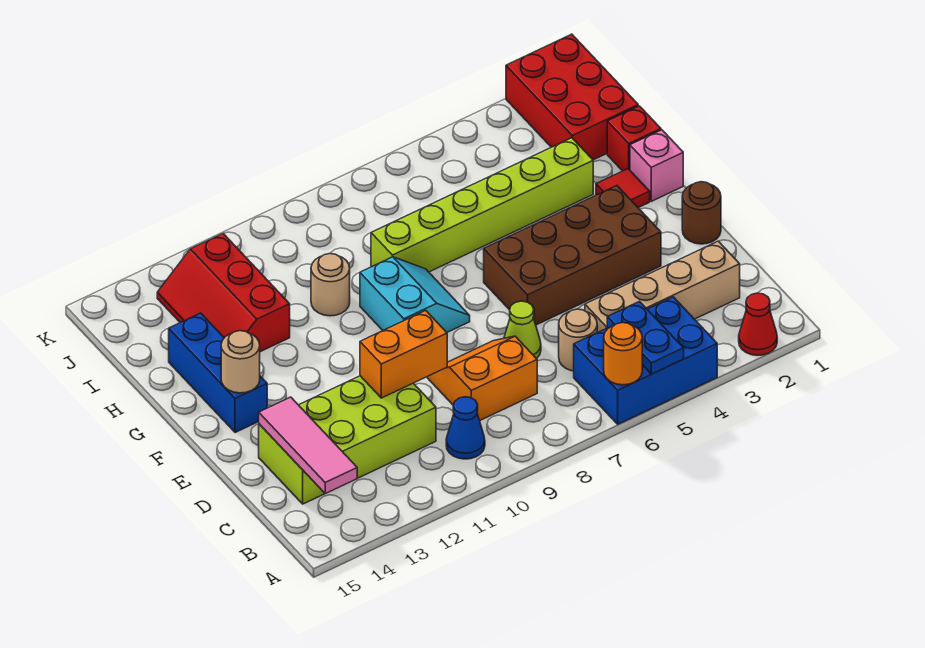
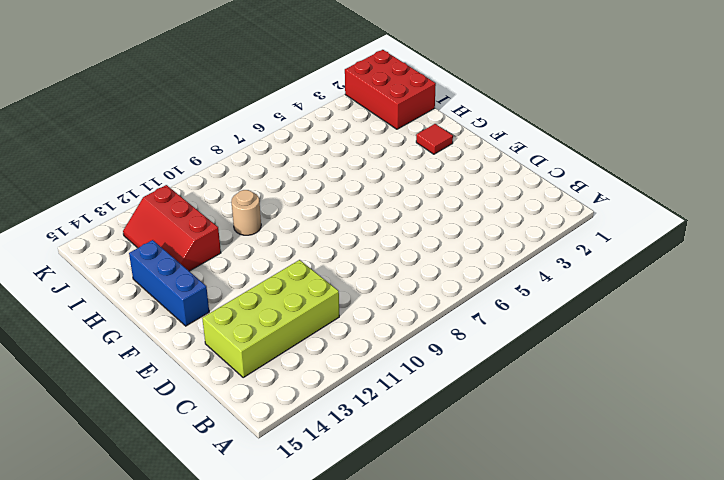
none -> red cone A2 level 1
none -> blue brick A4:B6 level 1
none -> blue cone B10 level 1

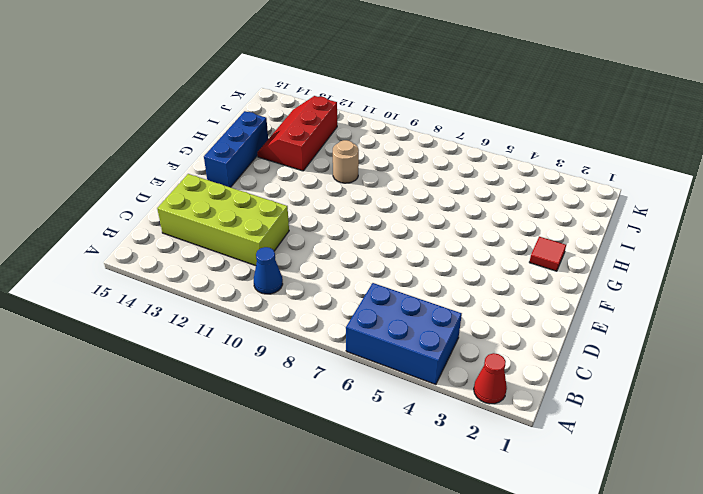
none -> tan brick C2:C5 level 1
none -> tan round brick C6 level 1
none -> orange slope C8:D9 level 1 top C

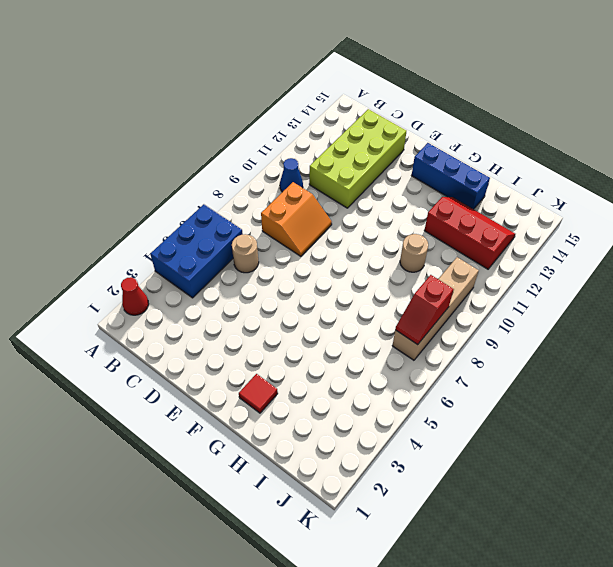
tan brick J7:J10 level 1 -> tan brick C2:C5 level 1
red slope J7:J8 level 2 top 8 -> none
none -> lime cone D7 level 1
none -> brown round brick E1 level 1
none -> brown brick E3:F6 level 1

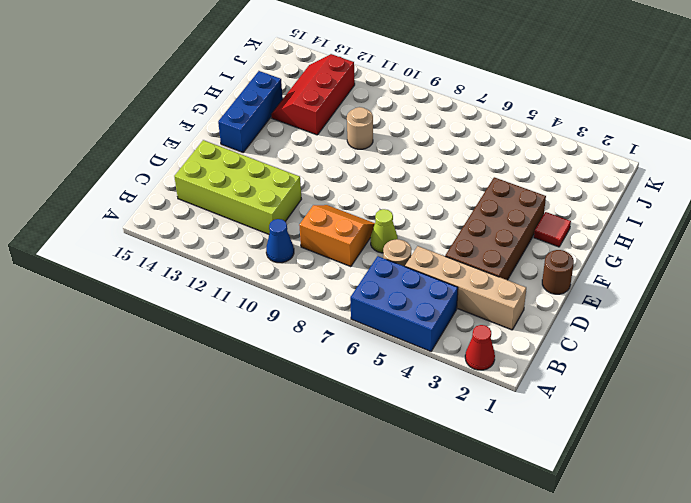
brown brick D3:G4 level 1 -> brown brick E3:F6 level 1
none -> cyan slope F8:G9 level 1 top 9
none -> pink brick G1 level 1
none -> red brick H1 level 1

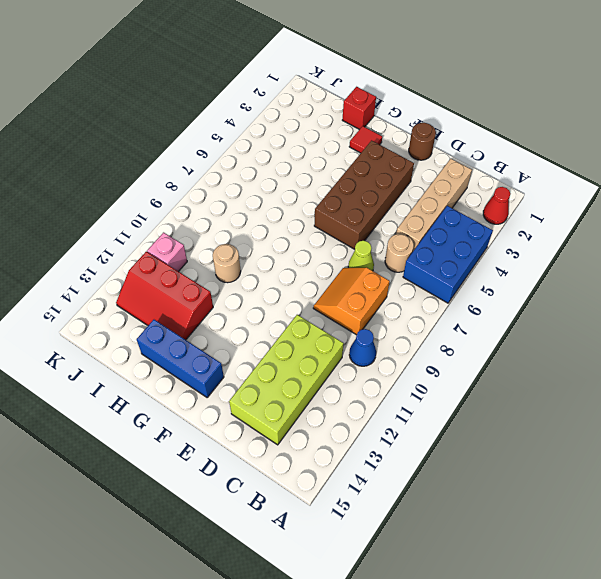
pink brick J11 level 1 -> pink brick G1 level 1
none -> cyan slope F8:G9 level 1 top 9
none -> lime brick H3:H8 level 1
none -> red brick I1:K2 level 1

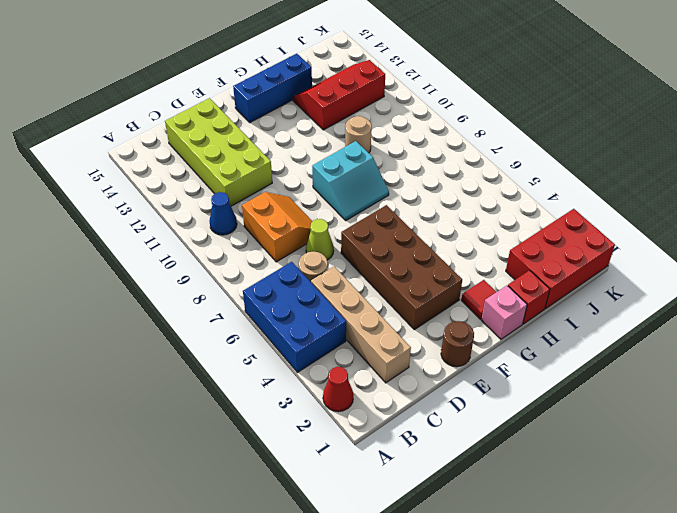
none -> lime brick H3:H8 level 1
none -> blue plate A5:B5 level 2
none -> orange round brick A6 level 2

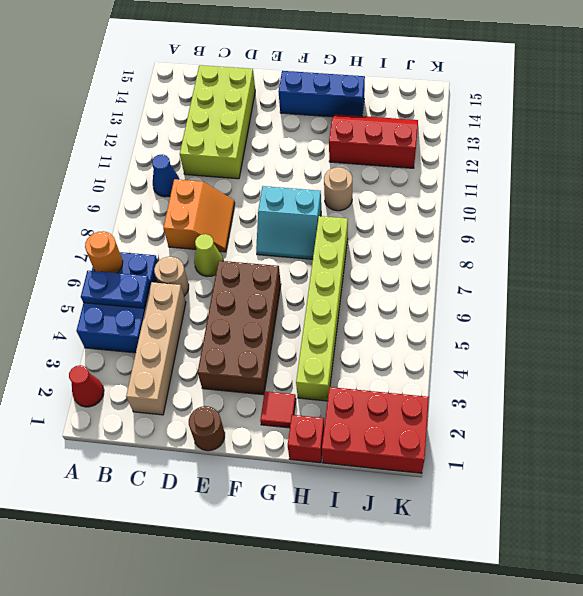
none -> pink brick G1 level 1
none -> pink tile B14:D14 level 2
none -> orange brick D10:D11 level 2

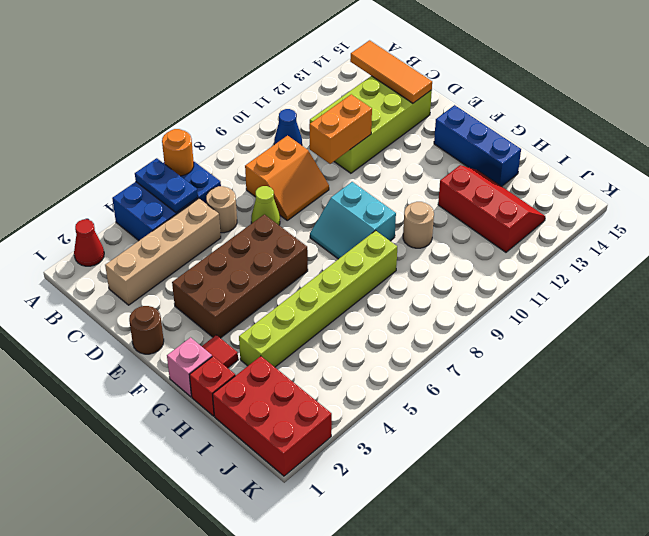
orange tile B14:D14 level 2 -> pink tile B14:D14 level 2
none -> tan round brick F14 level 2

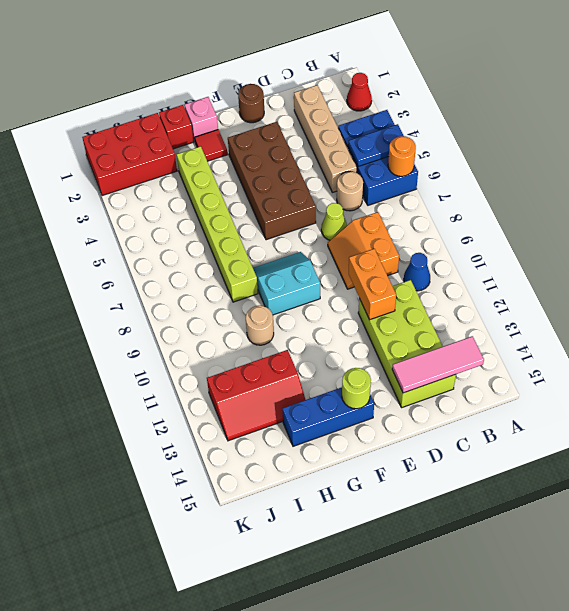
lime round brick F14 level 2 -> tan round brick F14 level 2

